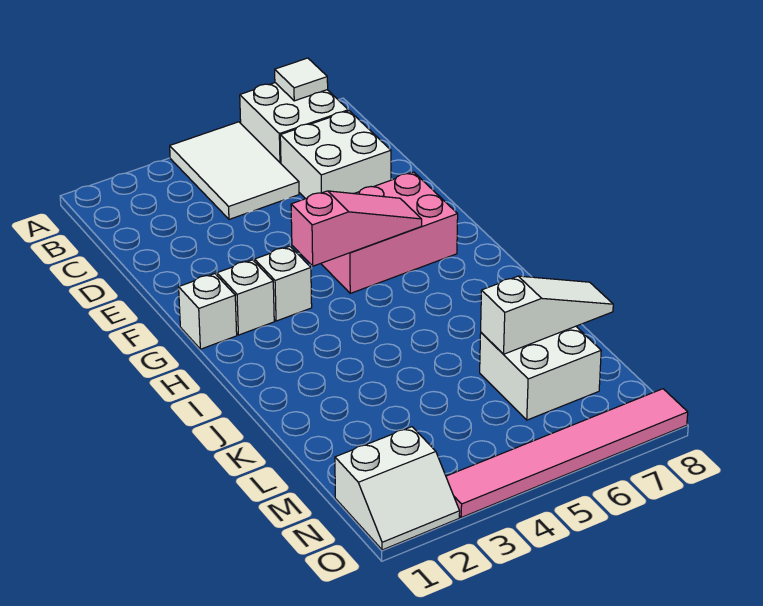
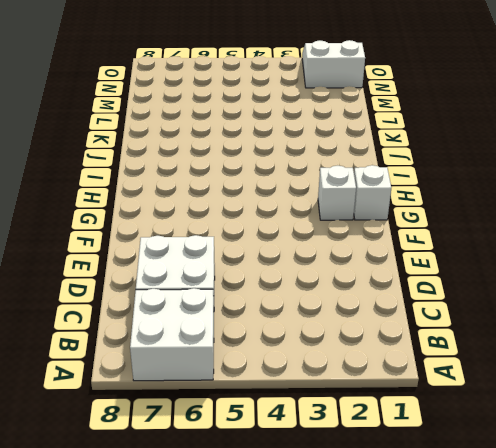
none -> white tile A4:C5 level 1
none -> pink brick F5:G7 level 1
none -> white brick G3 level 1

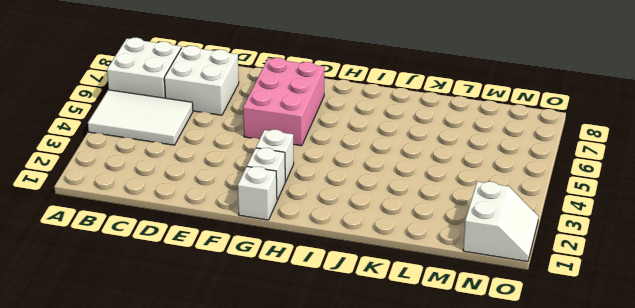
none -> white brick L6:M7 level 1
none -> pink tile O3:O8 level 1
none -> white tile A7 level 2

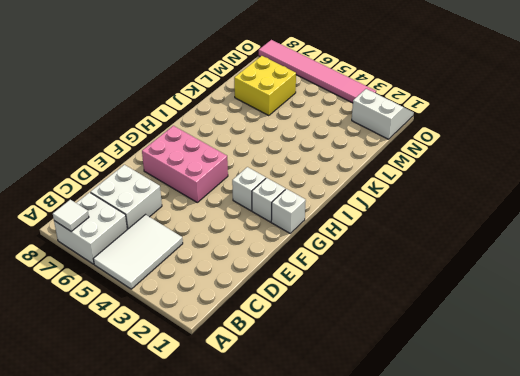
yellow brick L6:M7 level 1 -> white brick L6:M7 level 1
none -> pink slope G4:G6 level 2 top 4
none -> white slope L6:L8 level 2 top 6

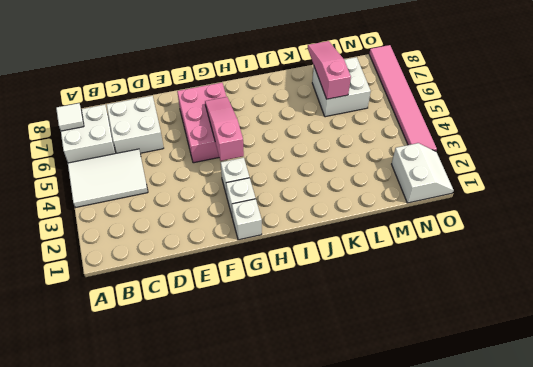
pink slope L6:L8 level 2 top 6 -> white slope L6:L8 level 2 top 6

